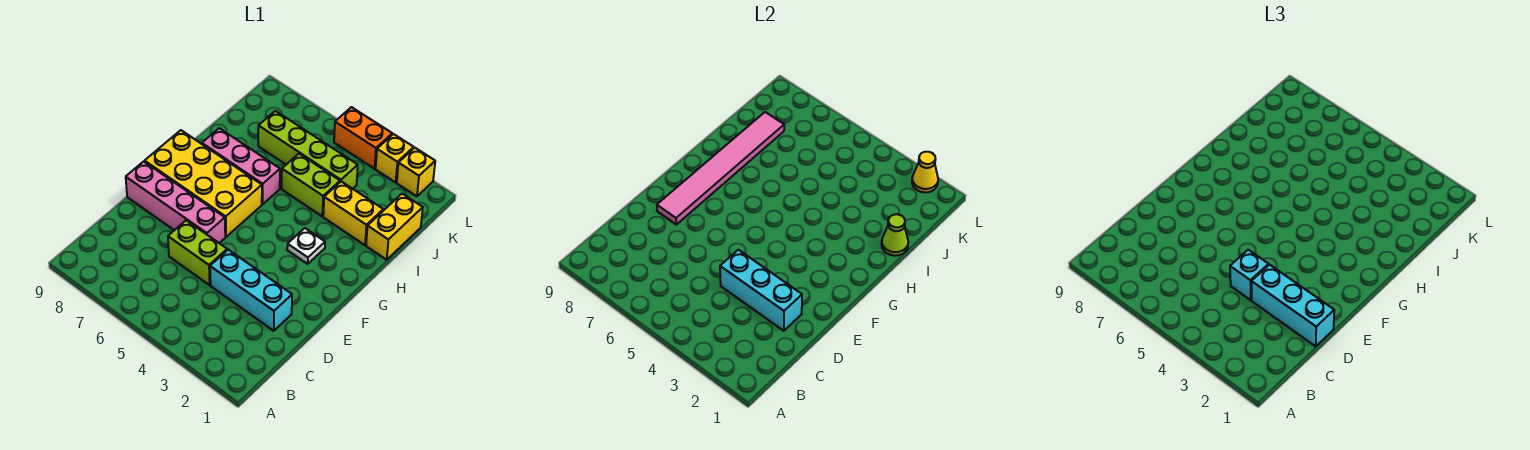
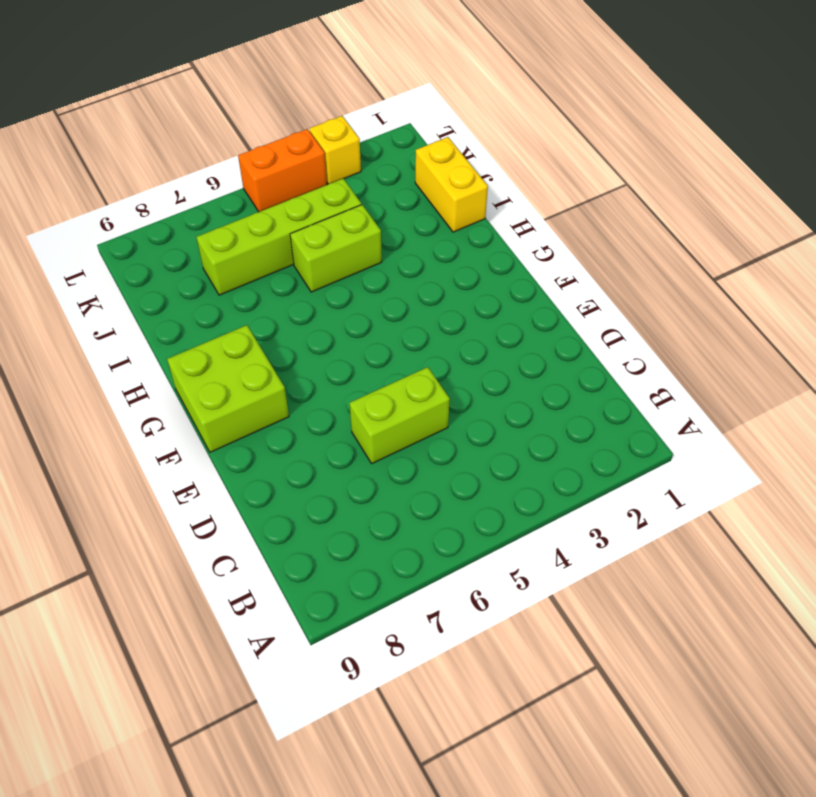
lime brick F8:G9 level 1 -> yellow brick F6:G9 level 1
none -> cyan brick D2:D4 level 1
none -> pink brick E6:E9 level 1
none -> white plate G3 level 1

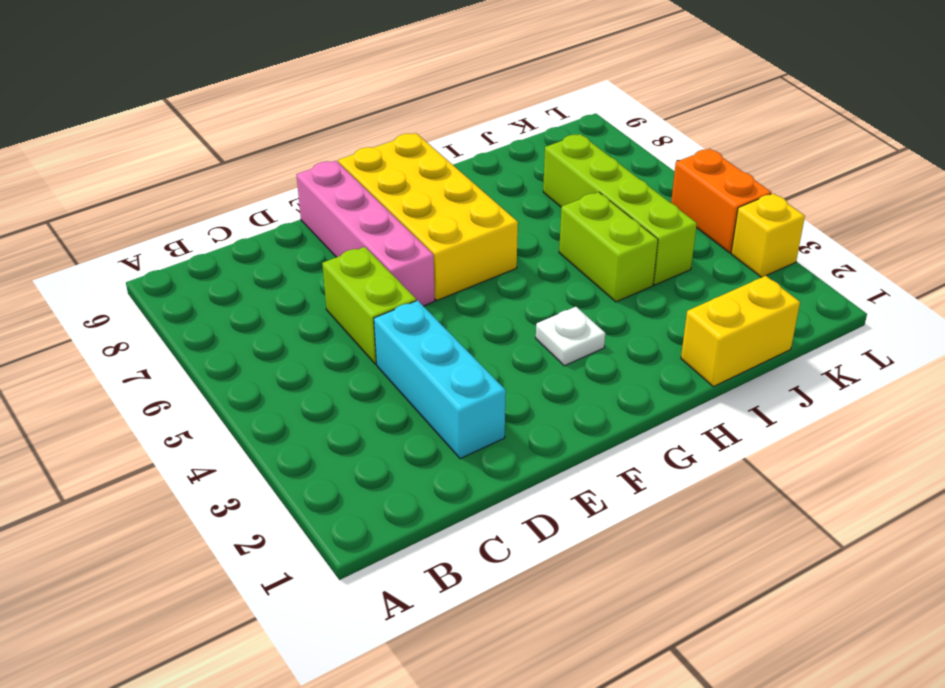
none -> pink brick H6:H8 level 1
none -> yellow brick I2:I3 level 1
none -> yellow brick L2 level 1

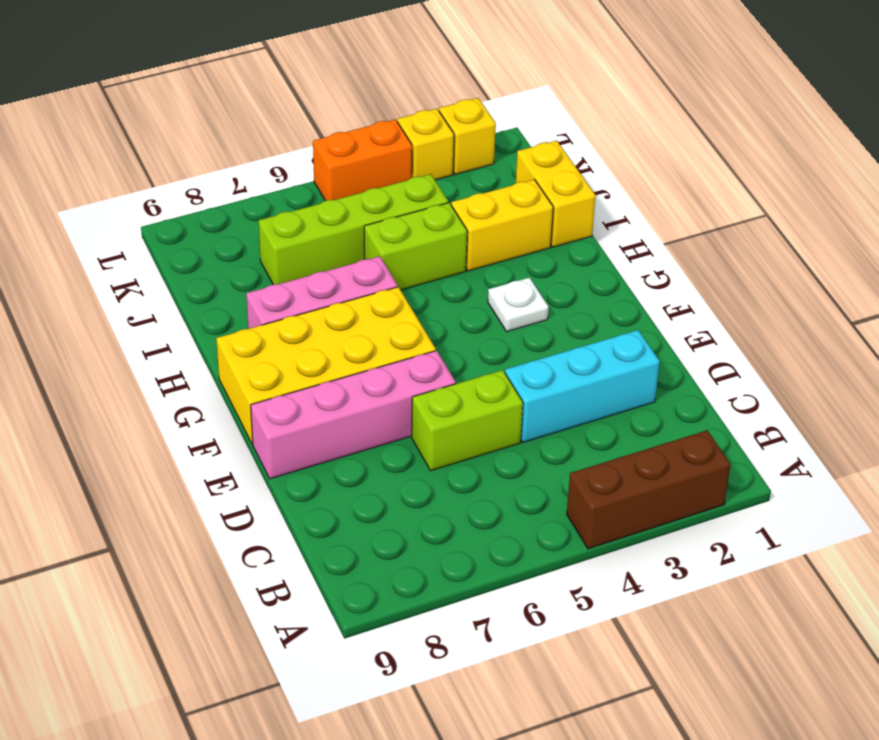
brown brick A2:A4 level 1 -> none
none -> cyan brick D2:D4 level 2
none -> pink tile E8:J8 level 2
none -> lime cone I1 level 2

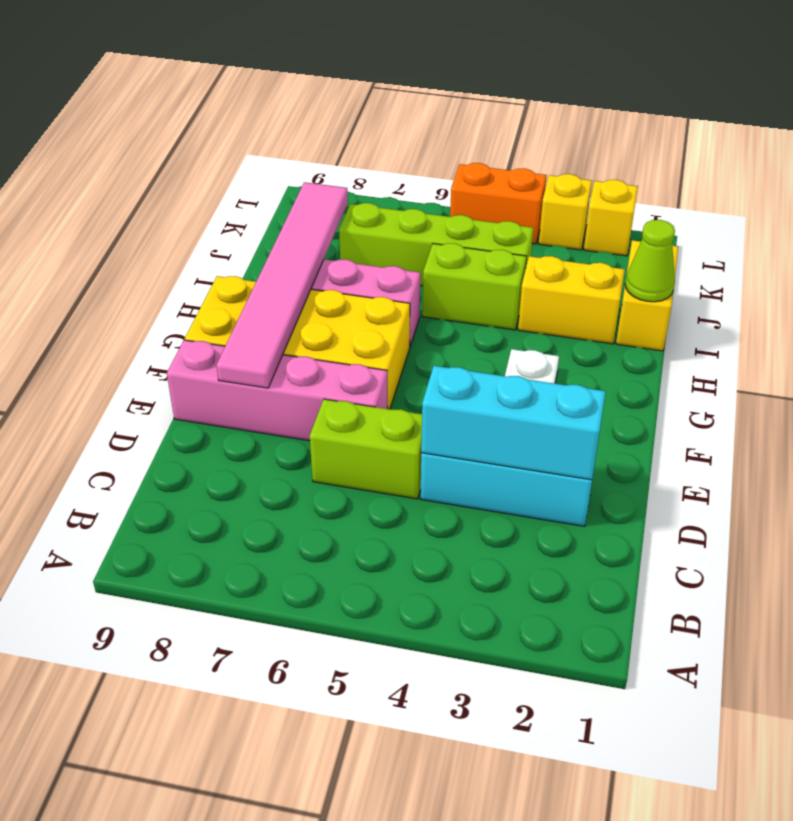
none -> yellow cone L2 level 2
none -> cyan brick D1:D3 level 3
none -> cyan brick D4 level 3

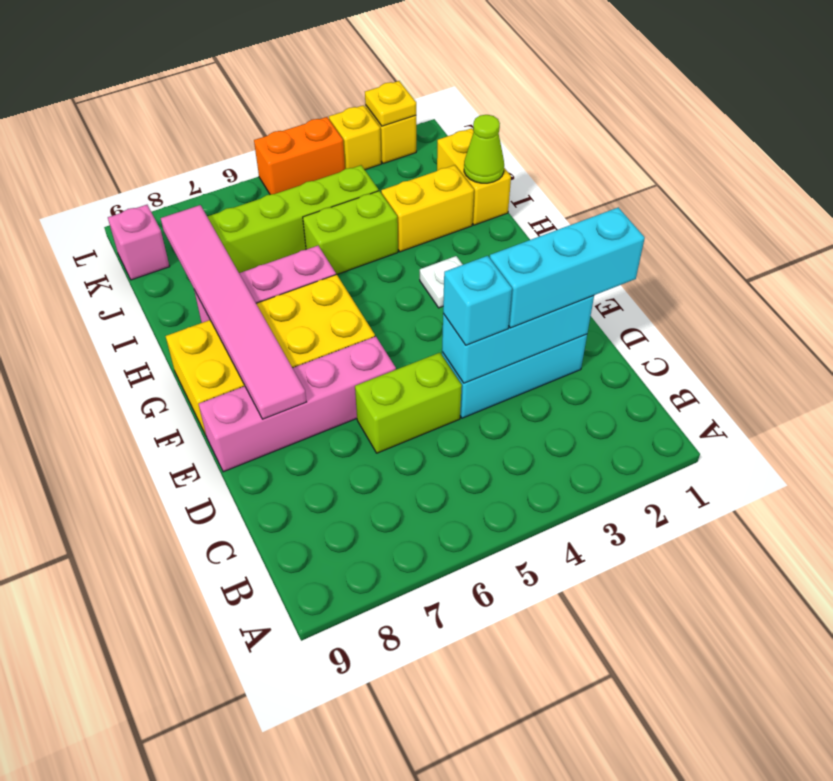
pink brick K9 level 1 -> none
yellow plate L2 level 2 -> yellow cone L2 level 2

